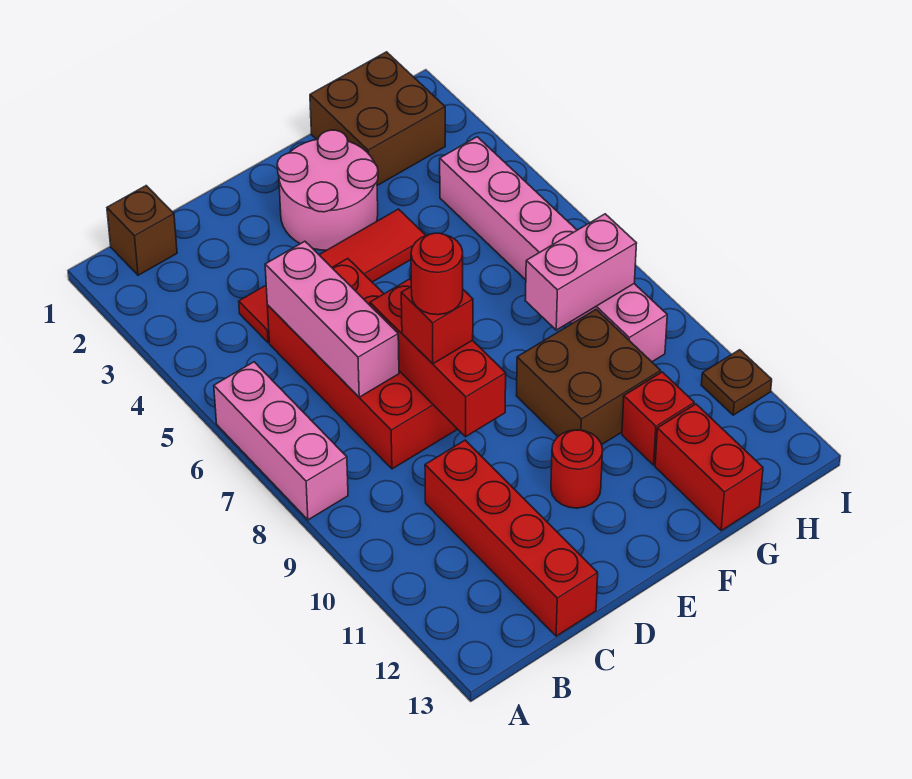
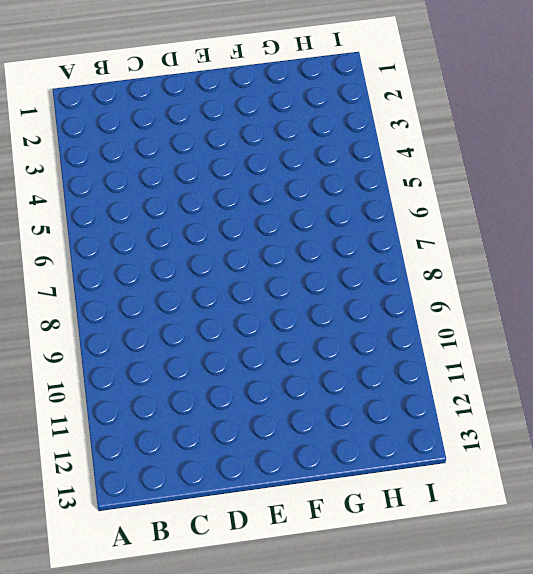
none -> pink brick A6:A8 level 1
none -> brown brick B1 level 1
none -> red tile C4:F4 level 1

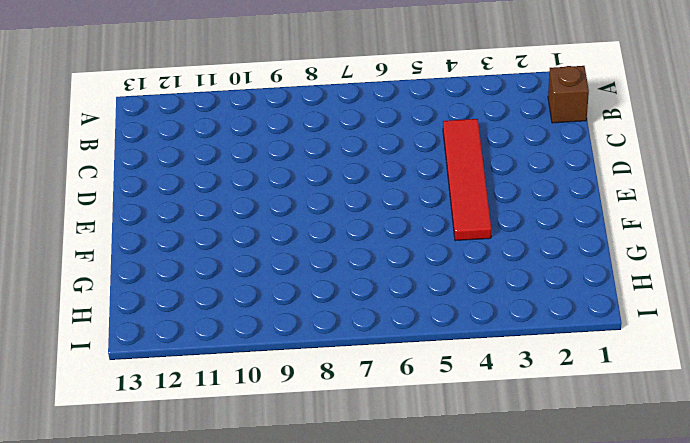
none -> pink brick A6:A8 level 1
none -> red brick C5:D8 level 1
none -> red brick C10:C13 level 1

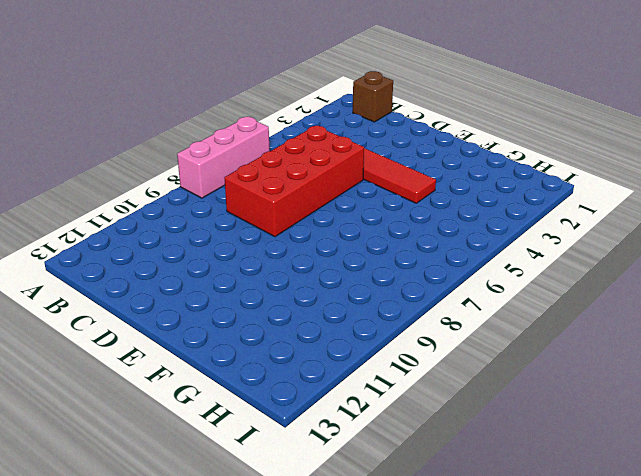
none -> red brick C10:C13 level 1
none -> pink round brick E2:F3 level 1
none -> red round brick E11 level 1

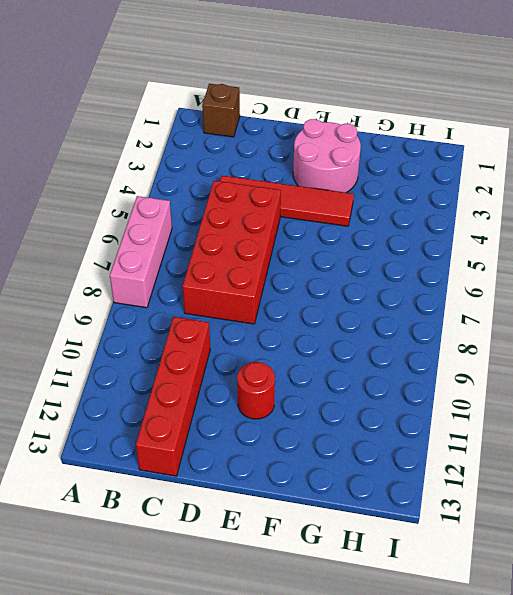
none -> brown brick F9:G10 level 1
none -> brown brick G1:H2 level 1
none -> red brick G11 level 1

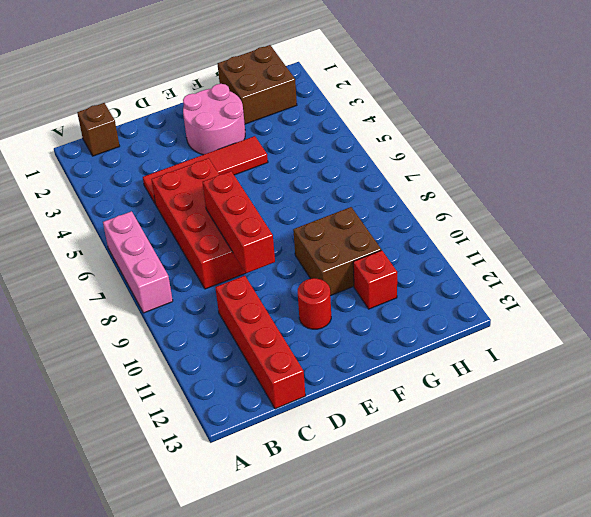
none -> red brick G12:G13 level 1
none -> pink brick H4:H9 level 1
none -> brown plate I11 level 1

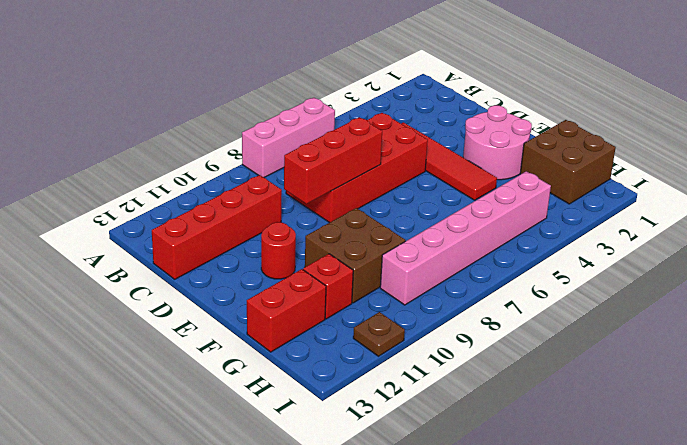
none -> brown brick B1 level 1
none -> pink brick C5:C7 level 2
none -> pink brick G8:H8 level 2

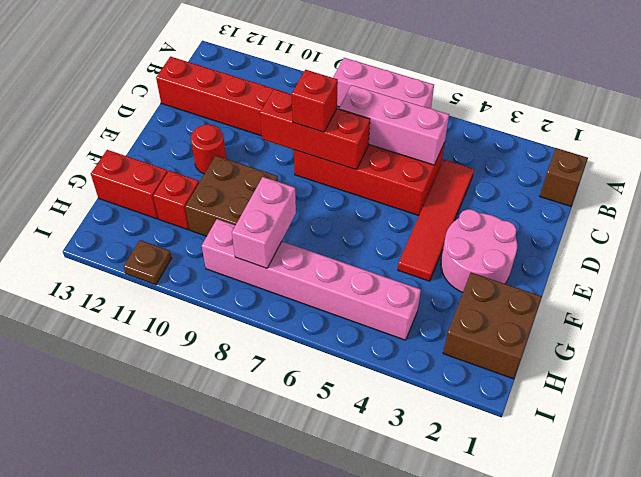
none -> red round brick D8 level 4

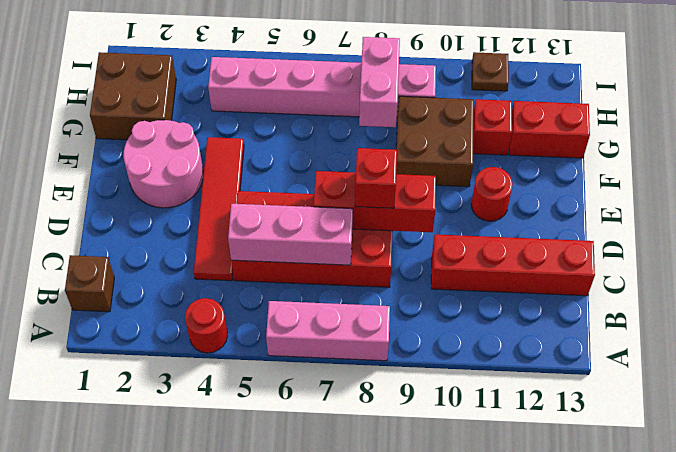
red round brick A4 level 1 -> red round brick D8 level 4

